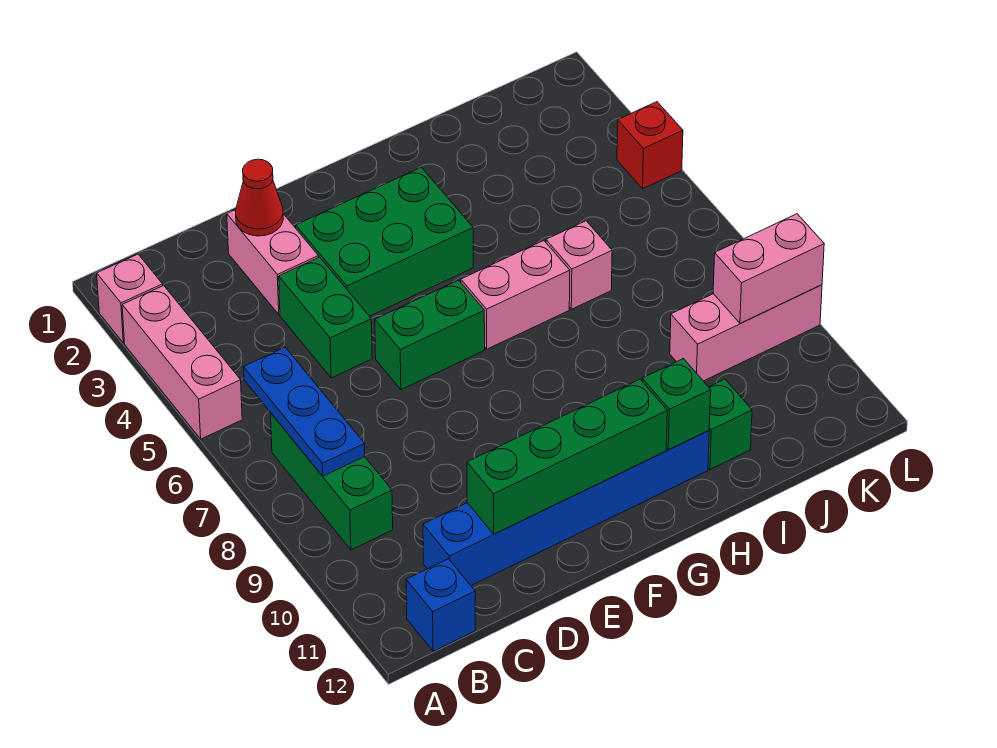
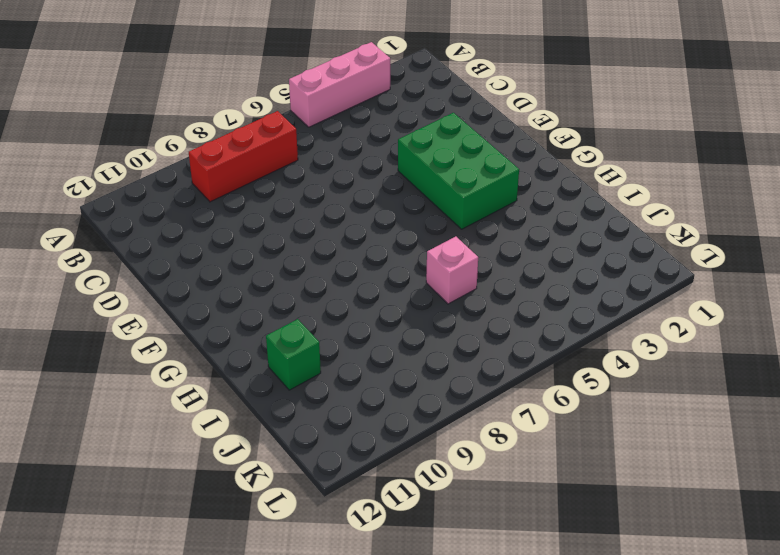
red brick B7:B9 level 1 -> green brick B7:B9 level 1
none -> pink brick A2 level 1
none -> blue brick B12 level 1
none -> blue brick C11:H11 level 1

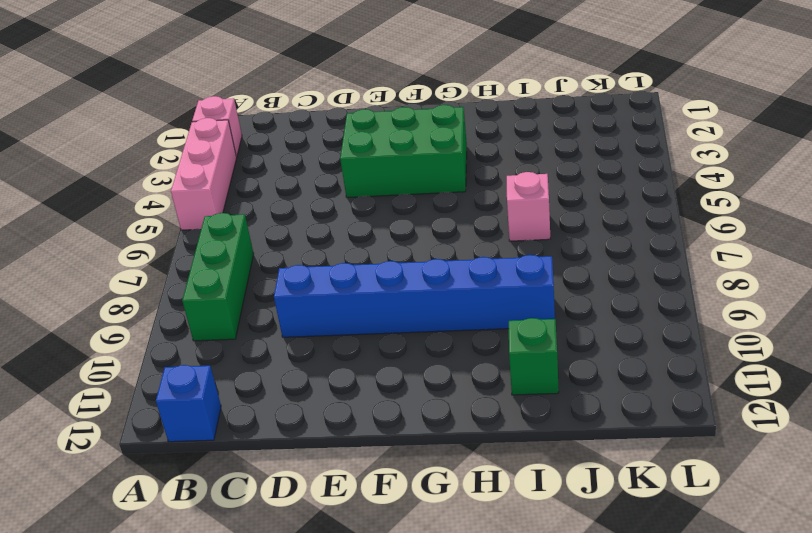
blue brick D9:I9 level 1 -> blue brick C11:H11 level 1
none -> pink brick D2:D3 level 1
none -> green brick D4:D5 level 1
none -> green brick E6:F6 level 1

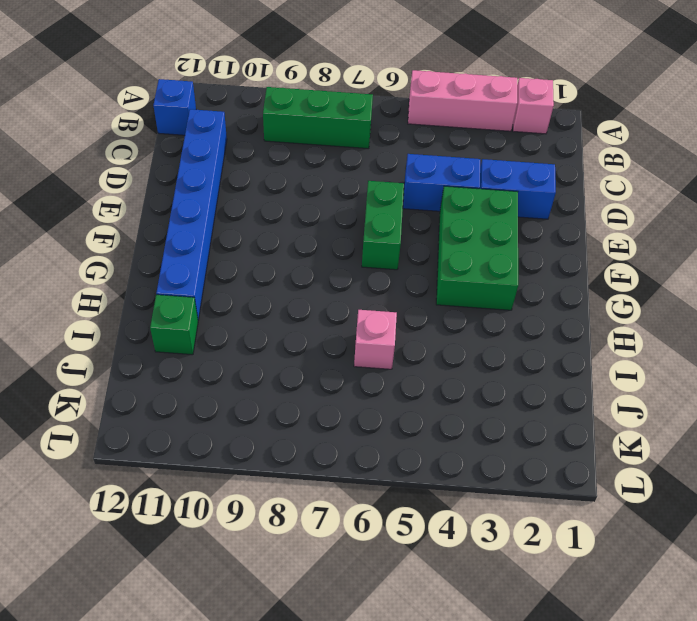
blue brick D2:D3 level 1 -> pink brick D2:D3 level 1
blue brick D4:D5 level 1 -> green brick D4:D5 level 1
none -> pink brick G6:H6 level 1
none -> pink brick J9:L9 level 1
none -> red brick L4 level 1

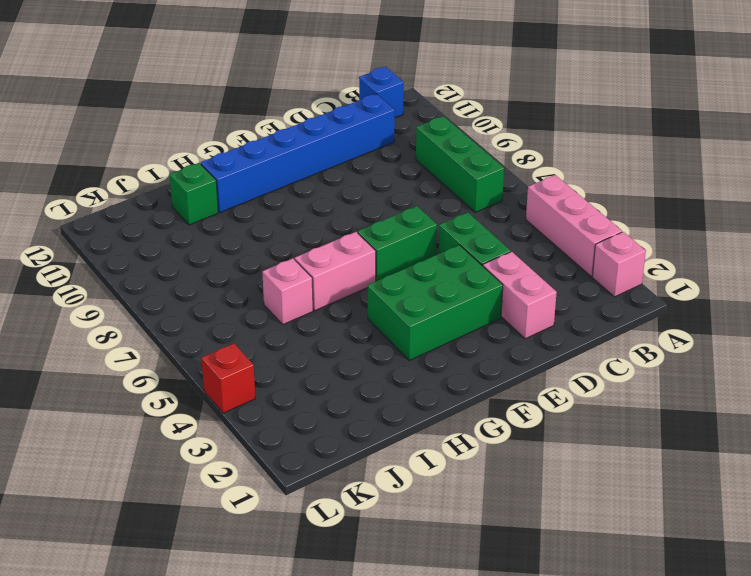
none -> pink brick J9:L9 level 1
none -> blue plate B6:B8 level 2
none -> red cone D2 level 2

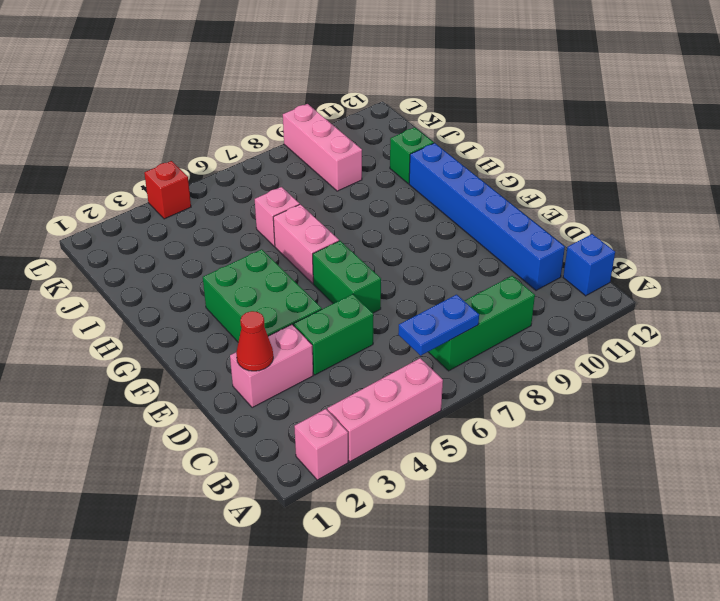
blue plate B6:B7 level 2 -> blue plate B6:B8 level 2
none -> green brick D11:G11 level 2
none -> green brick H11 level 2
none -> pink brick K9:L9 level 2

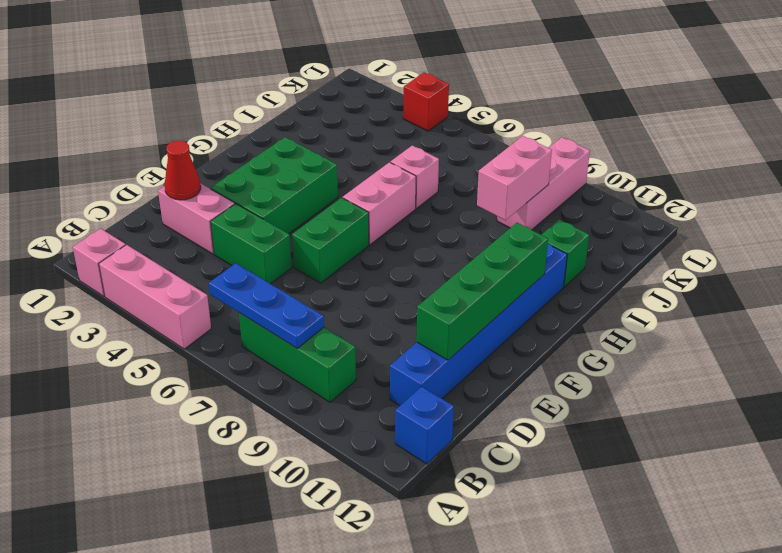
pink brick I9:J9 level 2 -> pink brick K9:L9 level 2
none -> green brick H11 level 2

